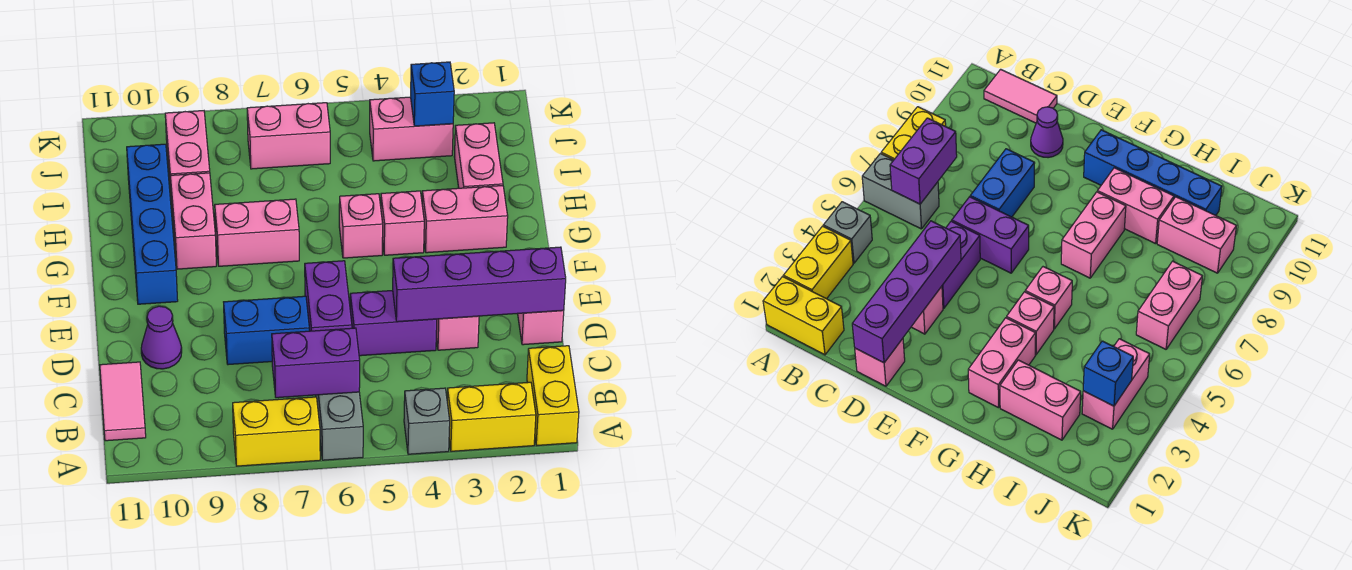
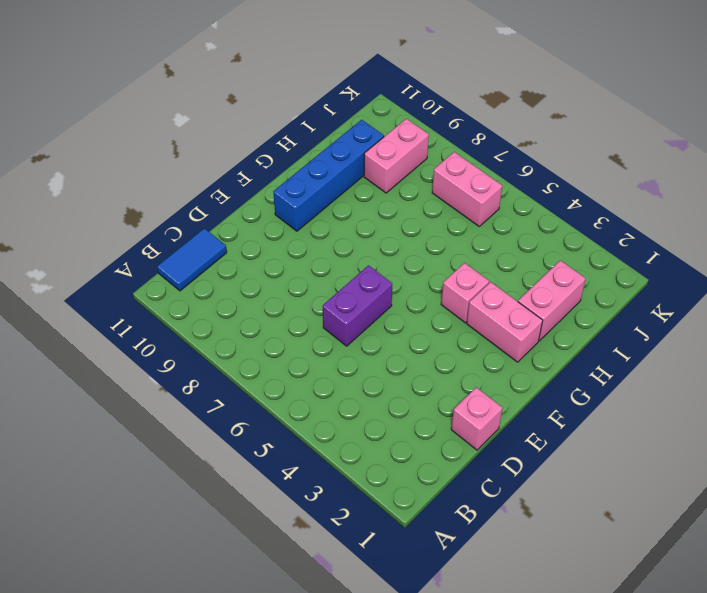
blue tile B11:C11 level 1 -> pink tile B11:C11 level 1
none -> yellow brick A1:B1 level 1
none -> yellow brick A2:A3 level 1
none -> grey brick A4 level 1

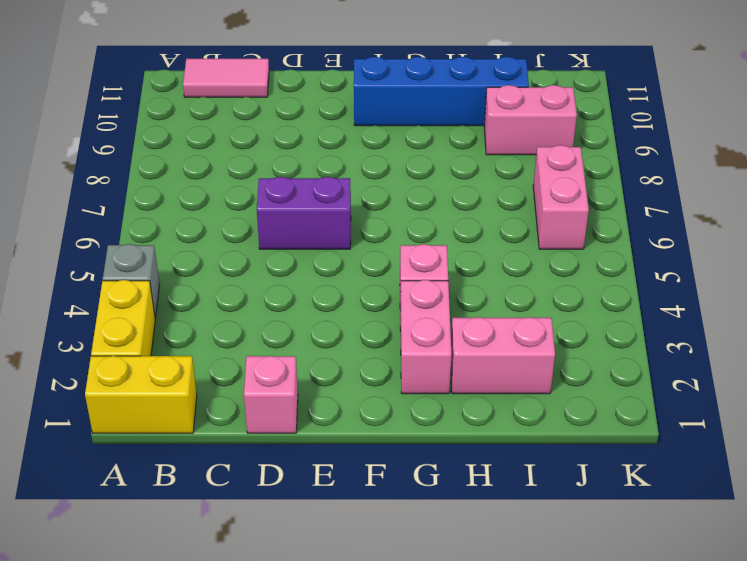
none -> grey brick A6:B6 level 1
none -> yellow brick A7:A8 level 1
none -> pink brick D3 level 1

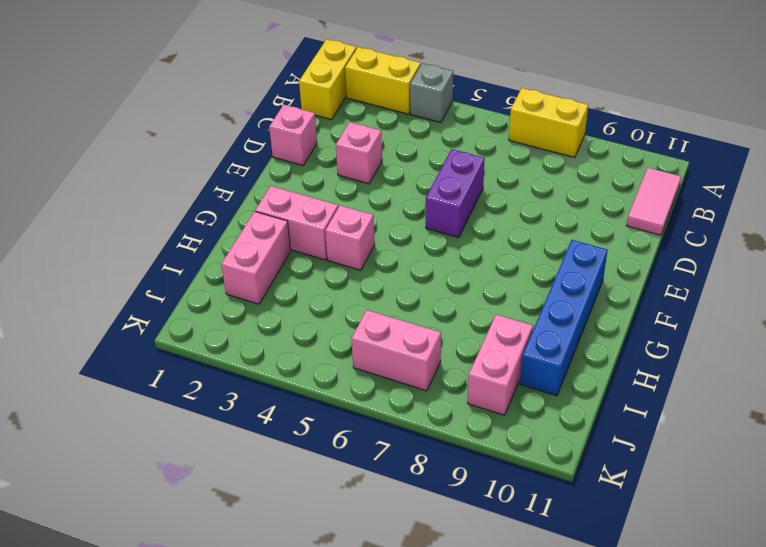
none -> grey brick A6:B6 level 1
none -> purple brick D4:D5 level 1
none -> blue brick D7:D8 level 1

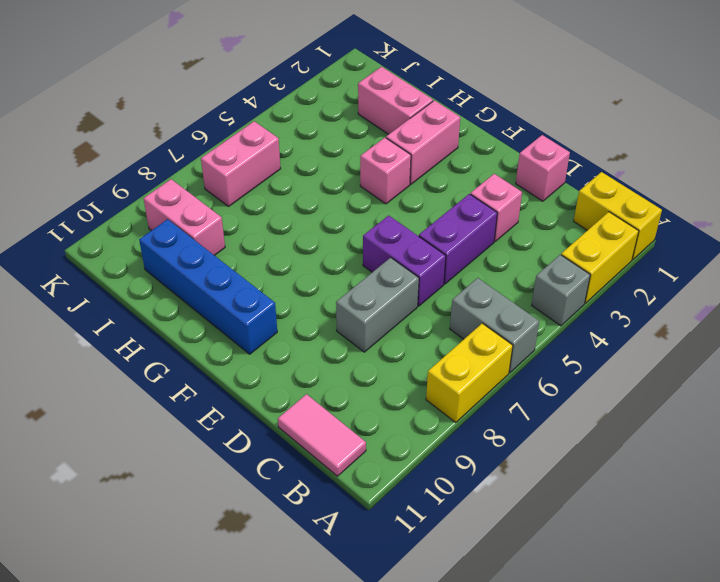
grey brick D7:D8 level 1 -> blue brick D7:D8 level 1
none -> purple cone D10 level 1
none -> pink brick G5 level 1
none -> pink brick G7:G8 level 1

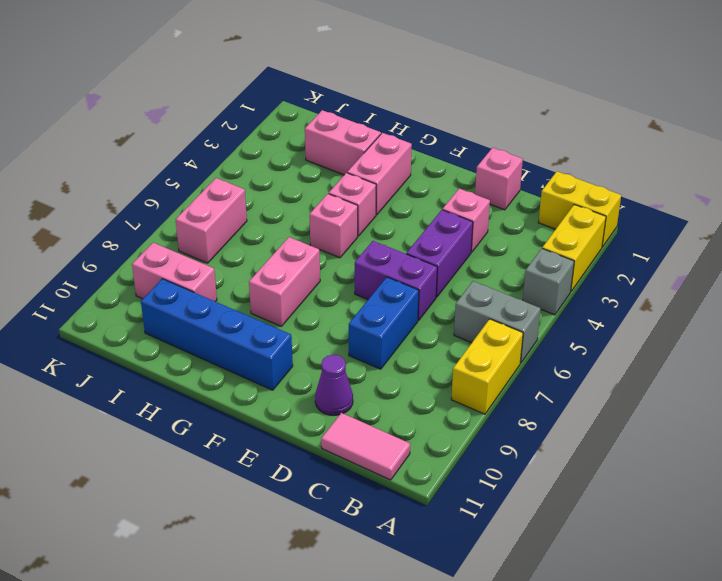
none -> pink brick G9:H9 level 1
none -> pink brick J3:J4 level 1
none -> purple brick B6:B7 level 2

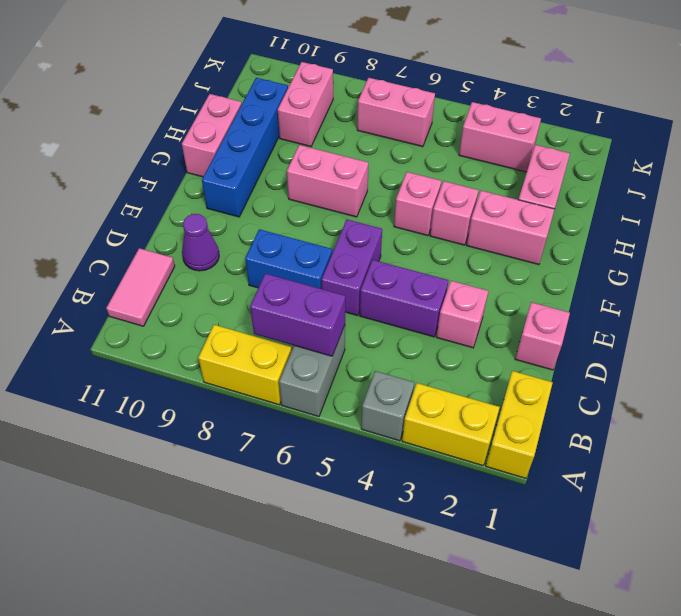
pink brick G11:H11 level 1 -> pink brick G9:H9 level 1
none -> purple brick D1:D4 level 2
none -> blue brick J3 level 2

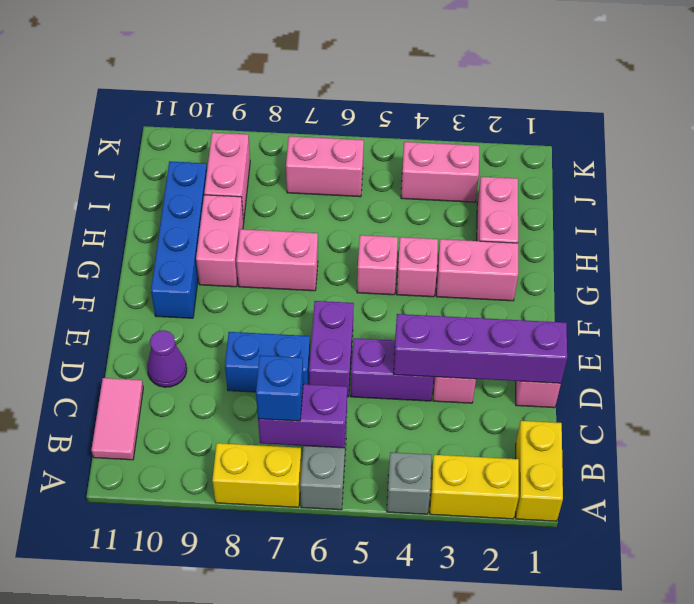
blue brick B7 level 3 -> blue brick J3 level 2

